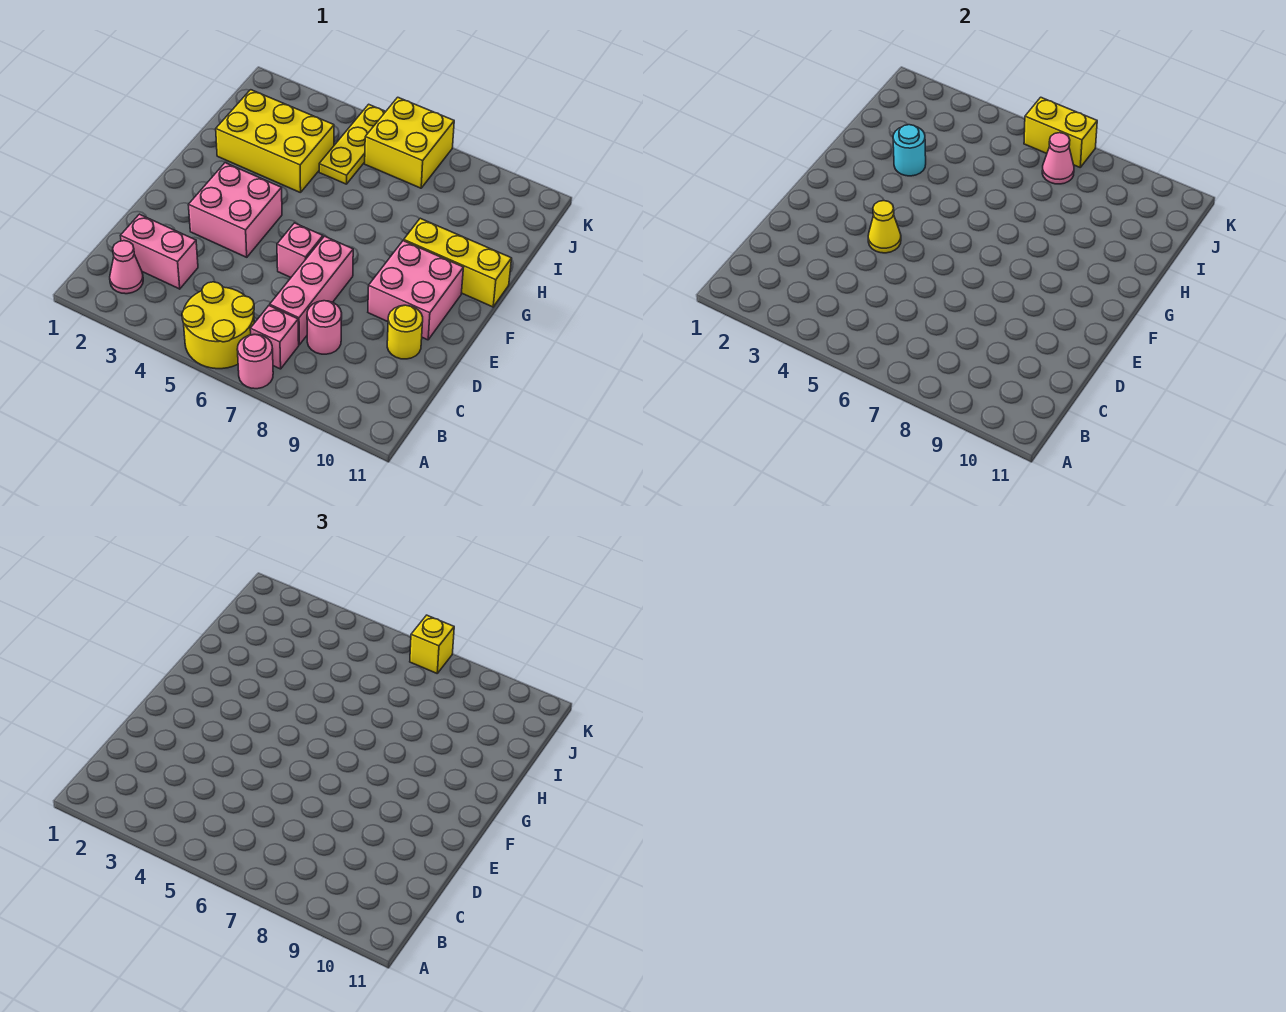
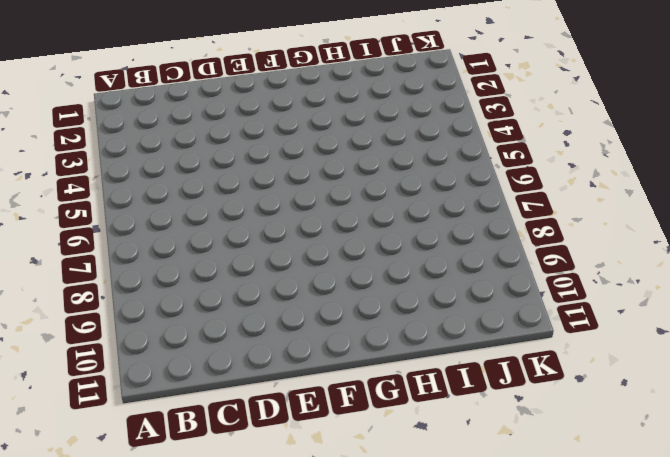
none -> yellow round brick A5:B6 level 1
none -> pink round brick A7 level 1
none -> pink cone B2 level 1

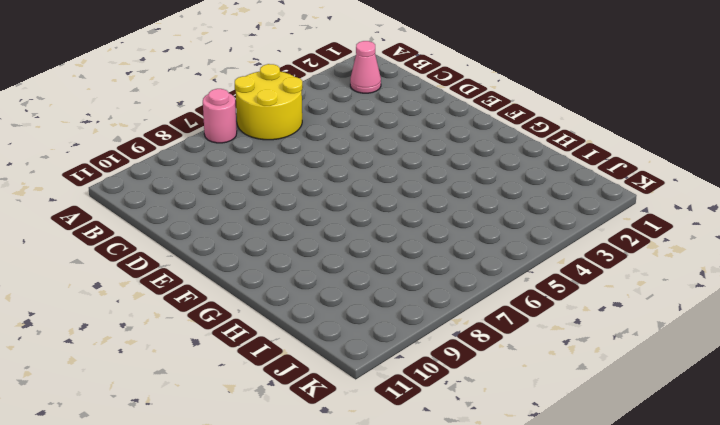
none -> pink brick B7 level 1
none -> pink brick C2:C3 level 1
none -> pink brick C7:E7 level 1

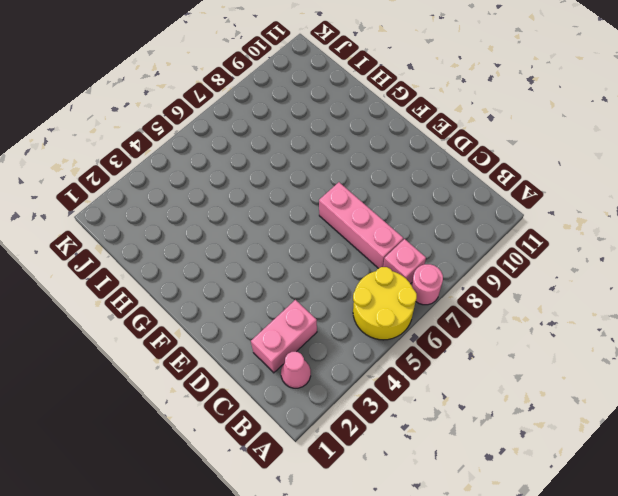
none -> pink round brick C8 level 1
none -> yellow round brick D10 level 1
none -> pink brick E3:F4 level 1

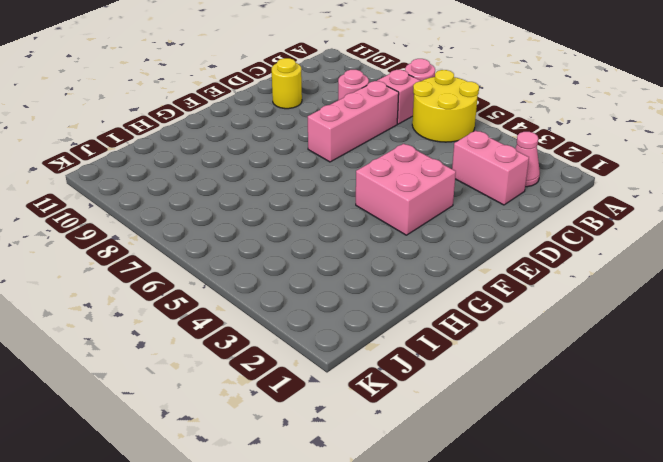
none -> pink brick E6 level 1
none -> pink brick E9:F10 level 1
none -> yellow brick G9:G11 level 1

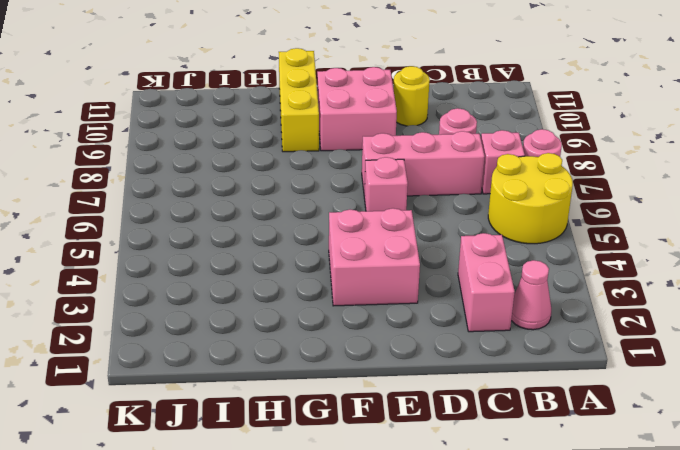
none -> yellow brick H2:I4 level 1
none -> yellow plate I5:K5 level 1
none -> yellow brick J6:K7 level 1

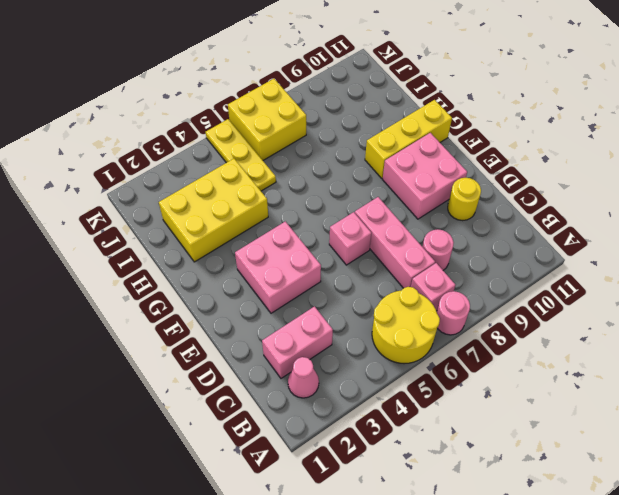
none -> yellow cone E4 level 2
none -> cyan round brick H3 level 2
none -> pink cone J7 level 2

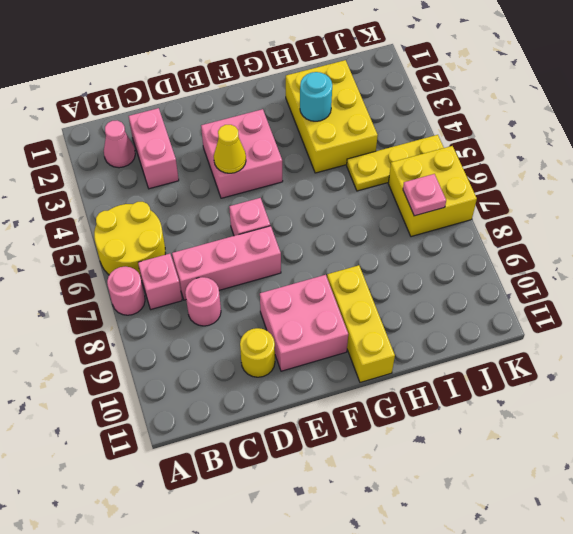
pink plate J7 level 2 -> pink cone J7 level 2
none -> yellow brick K6:K7 level 2
none -> yellow brick K7 level 3

